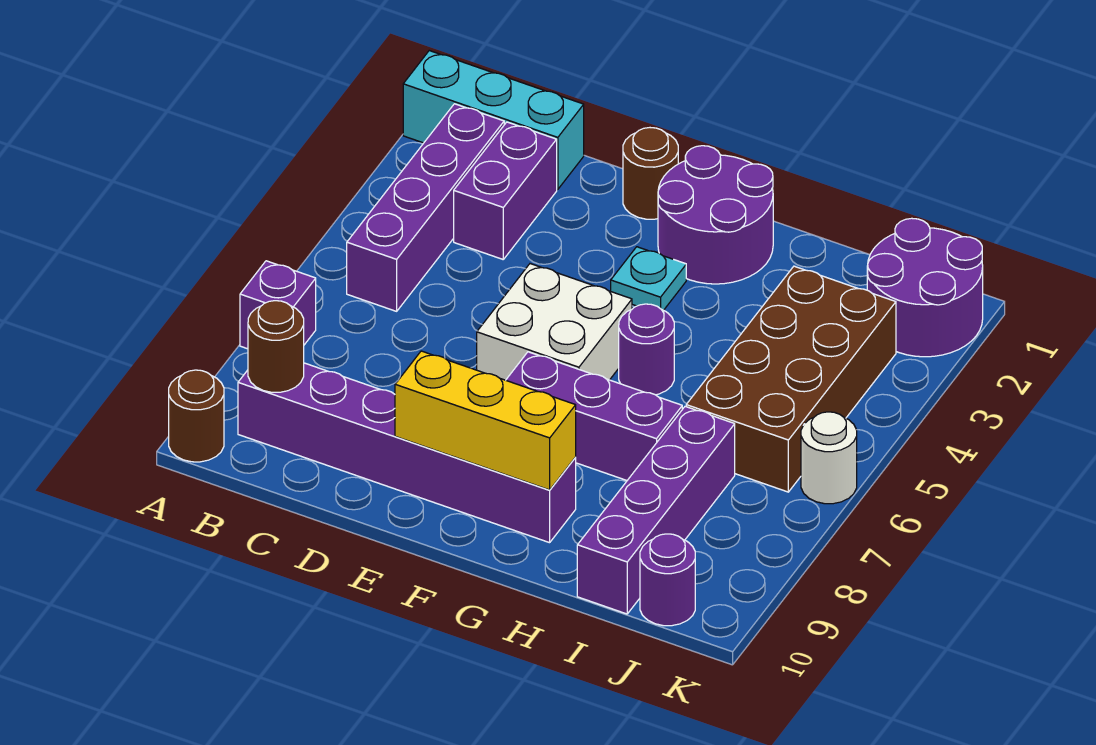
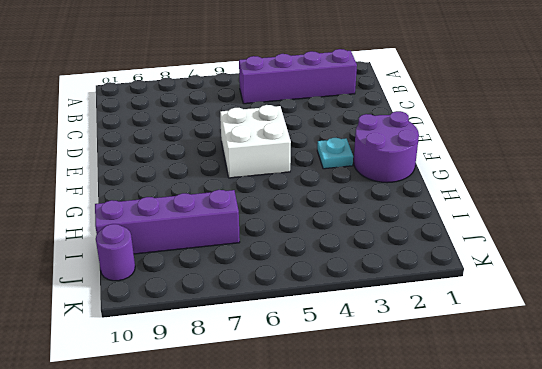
none -> cyan brick A1:C1 level 1
none -> purple brick A7 level 1
none -> brown round brick A10 level 1

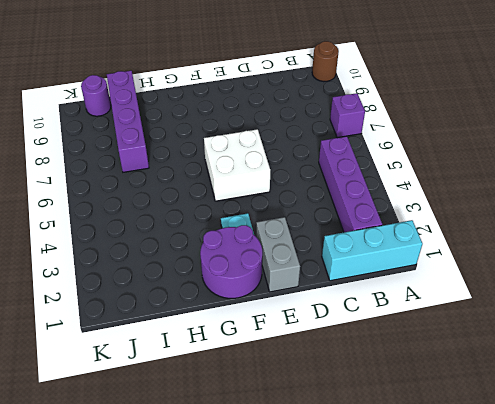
grey brick E1:E2 level 1 -> brown round brick E1 level 1
none -> purple brick B9:G9 level 1
none -> purple brick C2:C3 level 1
none -> purple brick F7:H7 level 1

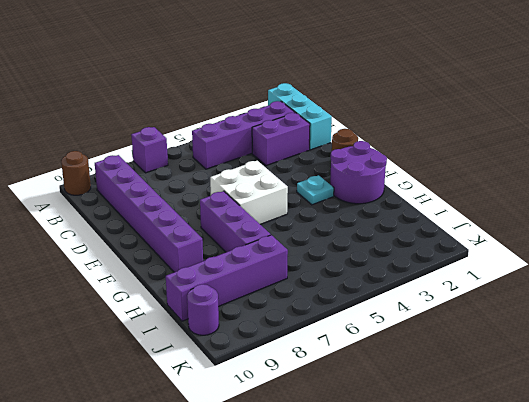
none -> purple round brick G5 level 1
none -> brown brick I3:J6 level 1
none -> purple round brick J1:K2 level 1

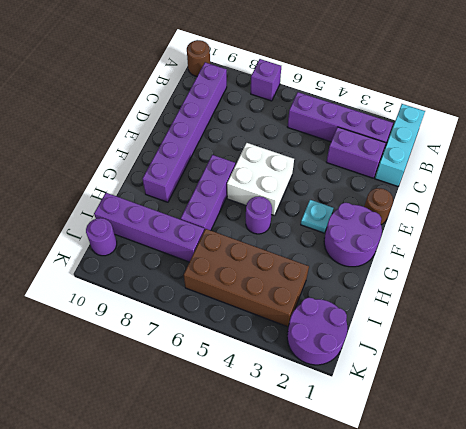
none -> white round brick K6 level 1
none -> brown round brick B9 level 2
none -> yellow brick E9:G9 level 2

